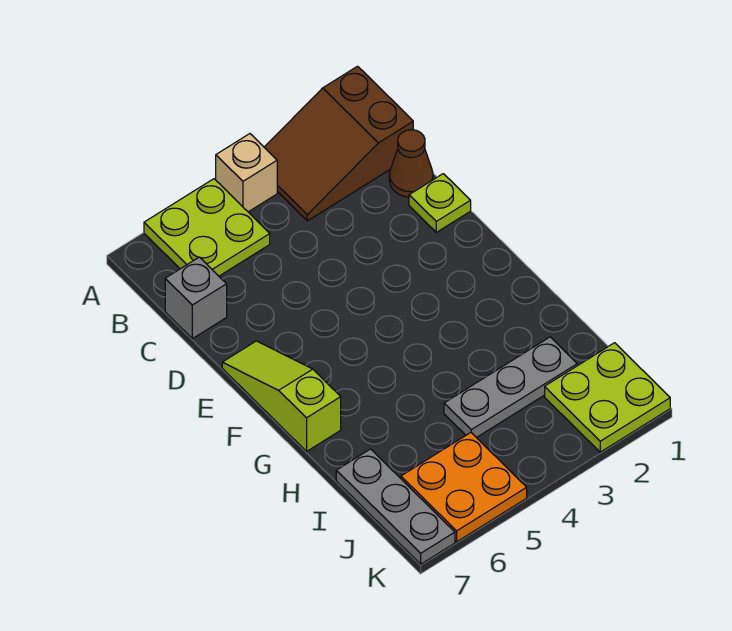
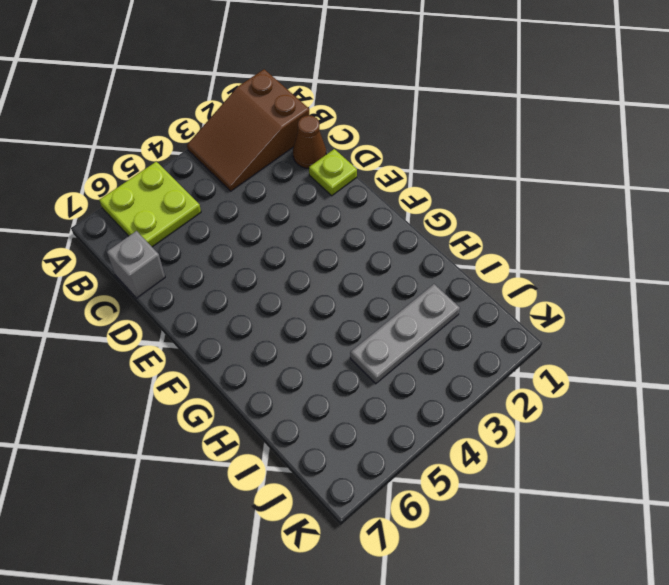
none -> tan brick A4 level 1
none -> lime slope E7:G7 level 1 top G

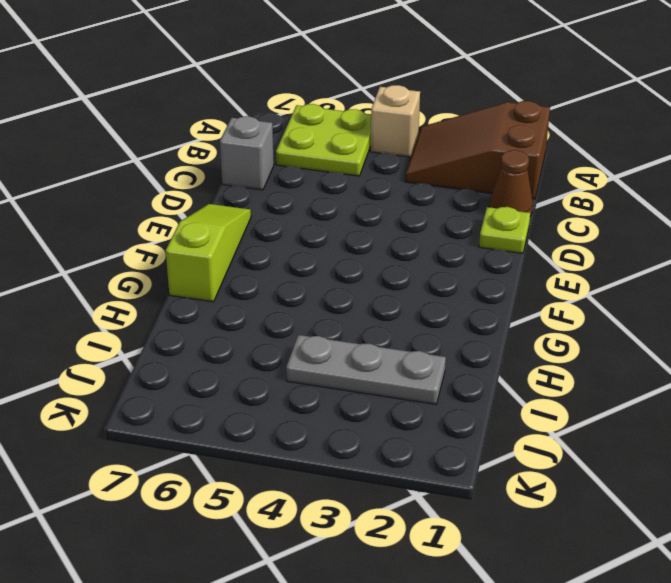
none -> grey plate I7:K7 level 1
none -> lime plate J1:K2 level 1

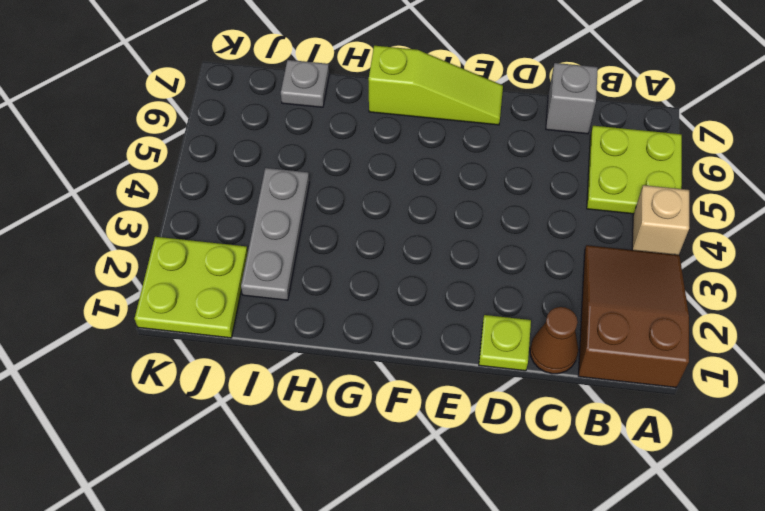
grey plate I7 level 1 -> grey plate I7:K7 level 1
none -> orange plate J5:K6 level 1

